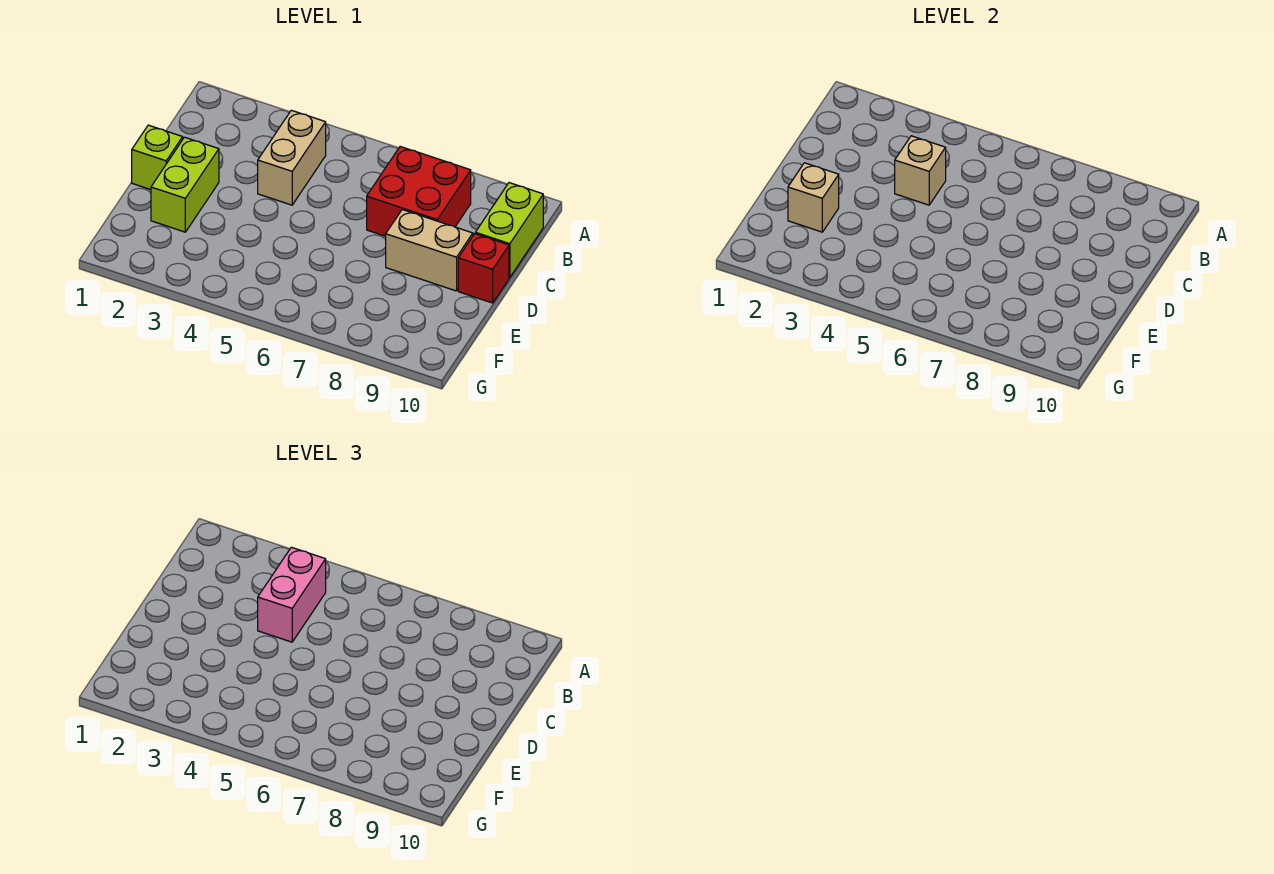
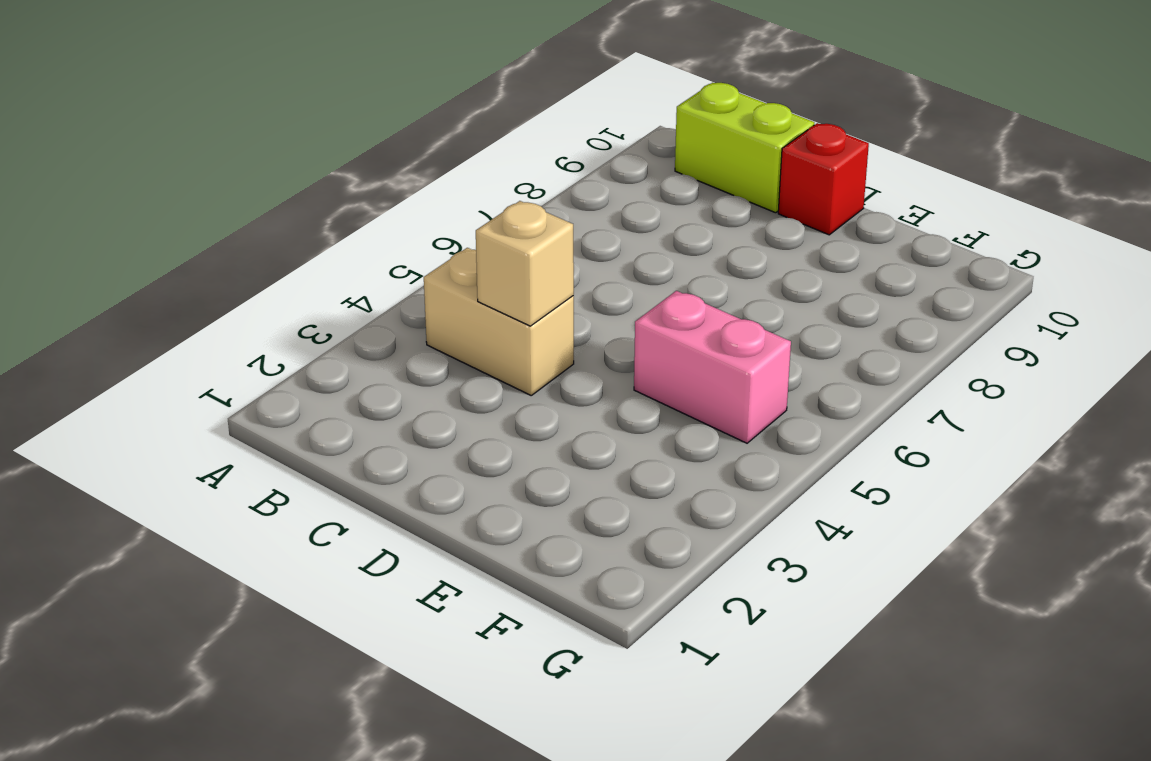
pink brick E5:F5 level 1 -> pink brick B4:C4 level 3
none -> red brick B7:C8 level 1
none -> lime brick D1 level 1

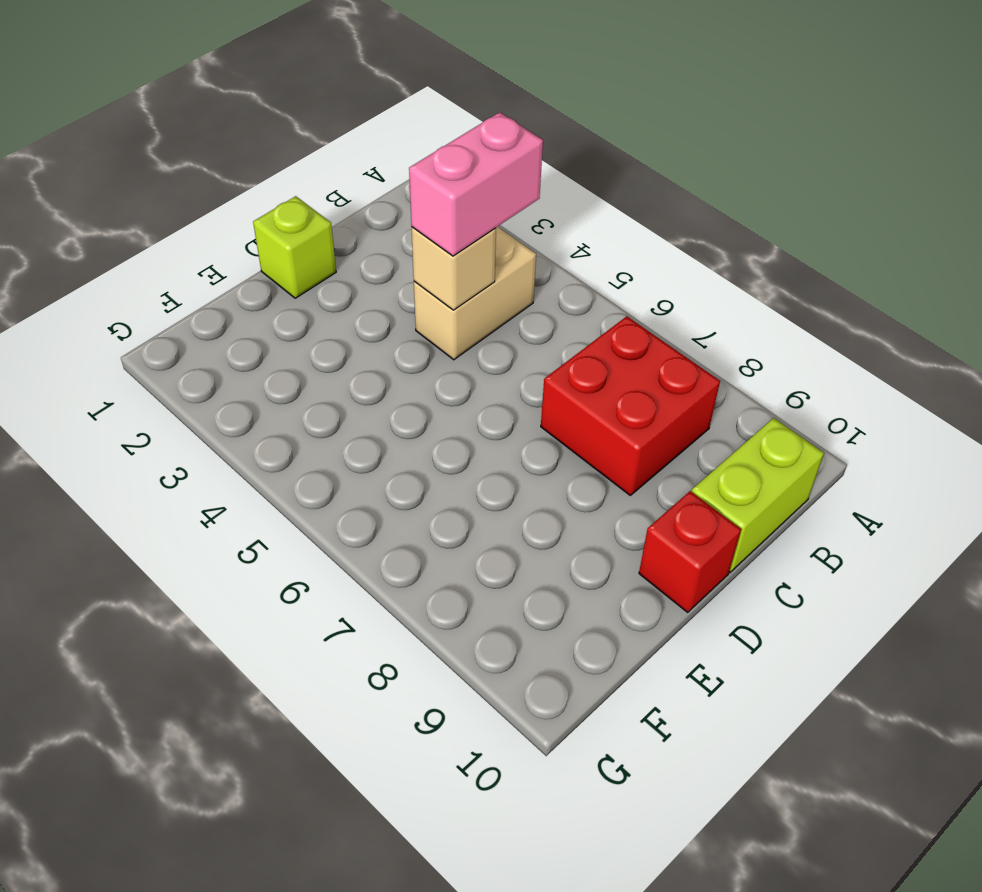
none -> lime brick D2:E2 level 1
none -> tan brick D8:D9 level 1

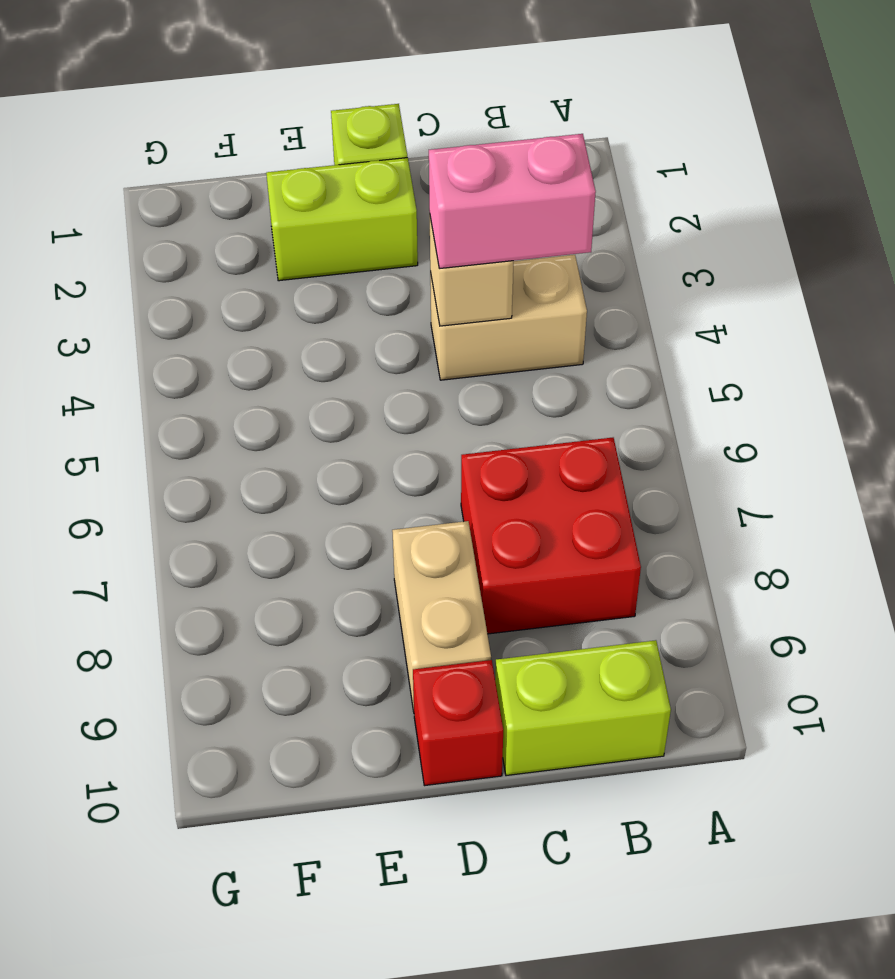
none -> tan brick E2 level 2

